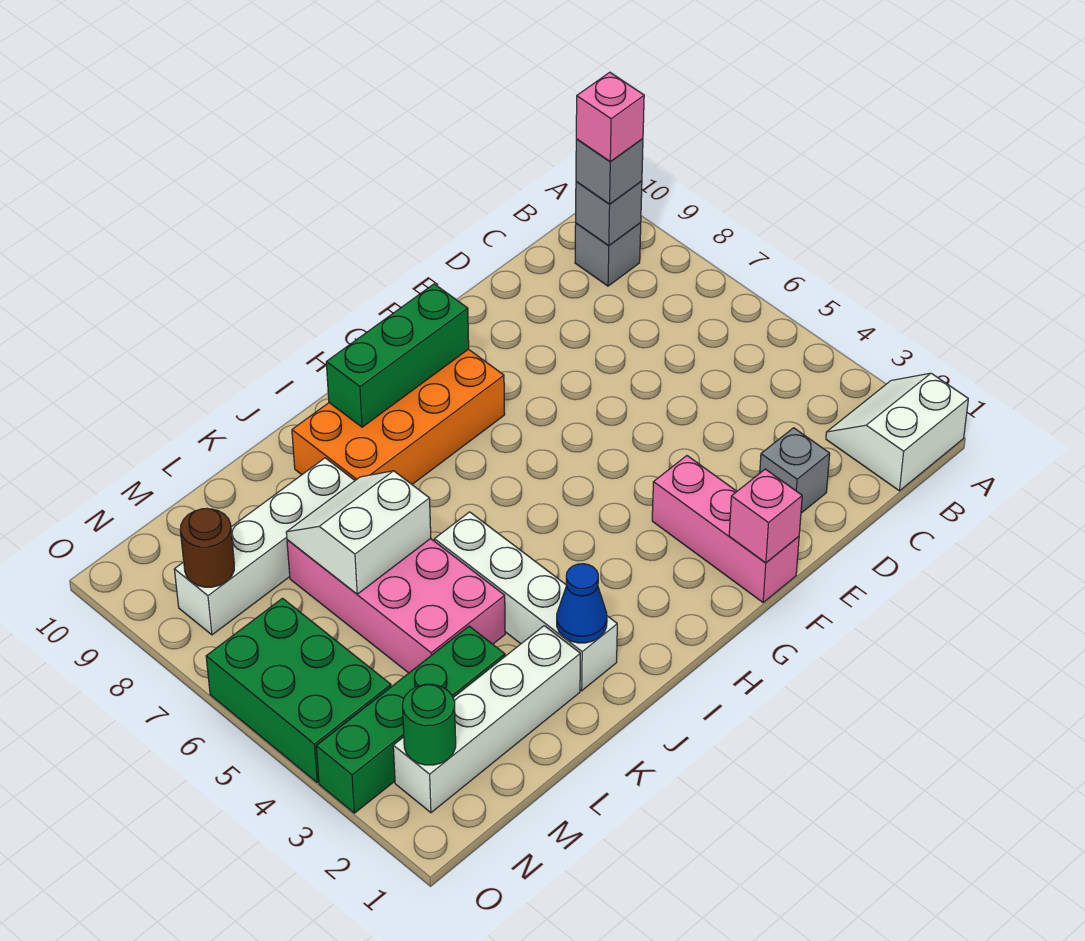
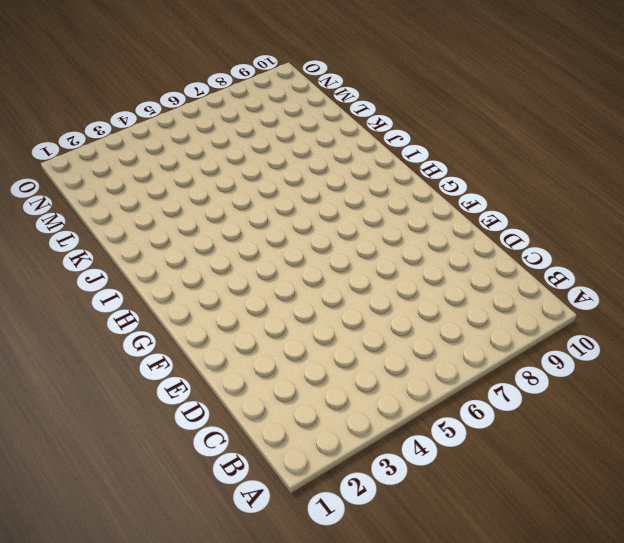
none -> white slope A1:B2 level 1 top 1
none -> grey brick B9 level 1
none -> grey brick D2 level 1

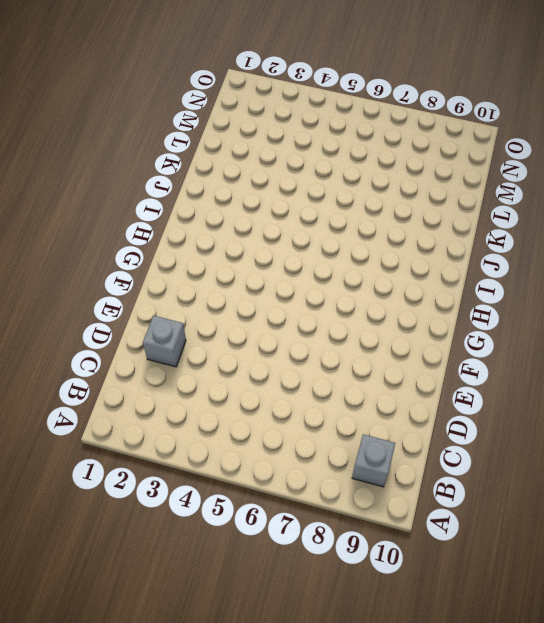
none -> white slope A1:B2 level 1 top 1
none -> pink brick F1:F3 level 1
none -> orange brick G8:J9 level 1

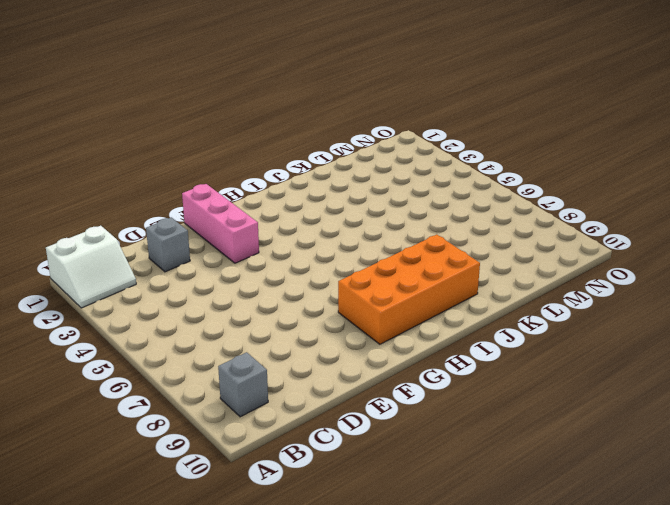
none -> white brick J2:J5 level 1
none -> white brick K2:N2 level 1
none -> pink brick K4:L7 level 1

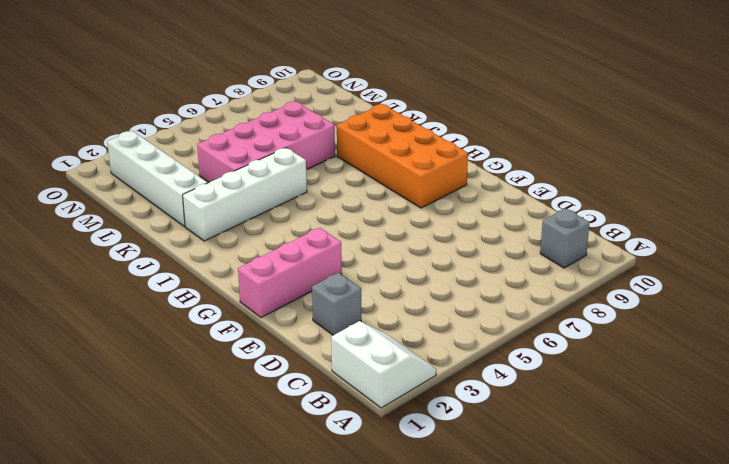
none -> white brick K8:N8 level 1
none -> green brick L3:O3 level 1
none -> green brick N4:O6 level 1

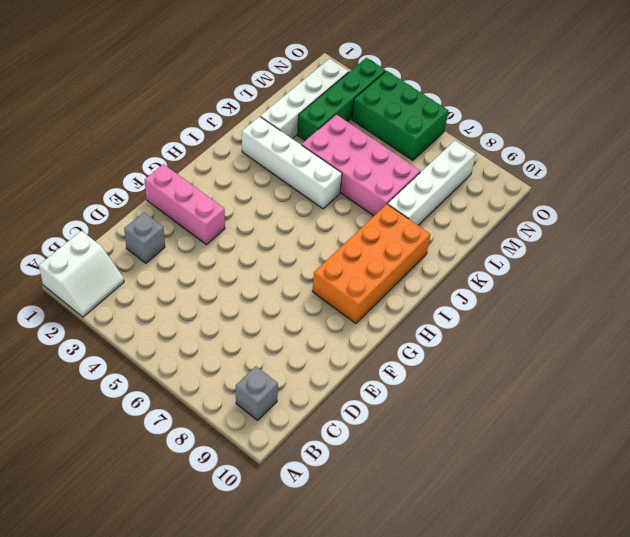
none -> grey brick B9 level 2
none -> pink brick F1 level 2
none -> green brick G9:I9 level 2

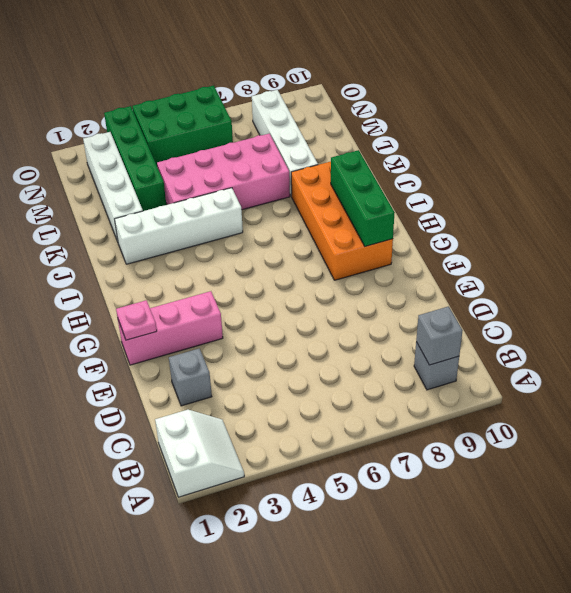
pink plate F1 level 2 -> pink brick F1 level 2
none -> blue cone J2 level 2
none -> white slope K6:L7 level 2 top 6
none -> green round brick N2 level 2

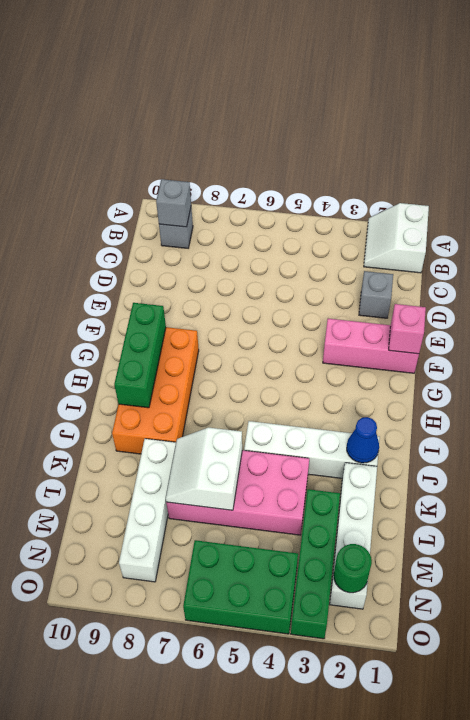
none -> brown round brick N8 level 2
none -> grey brick B9 level 3
none -> pink brick B9 level 4

